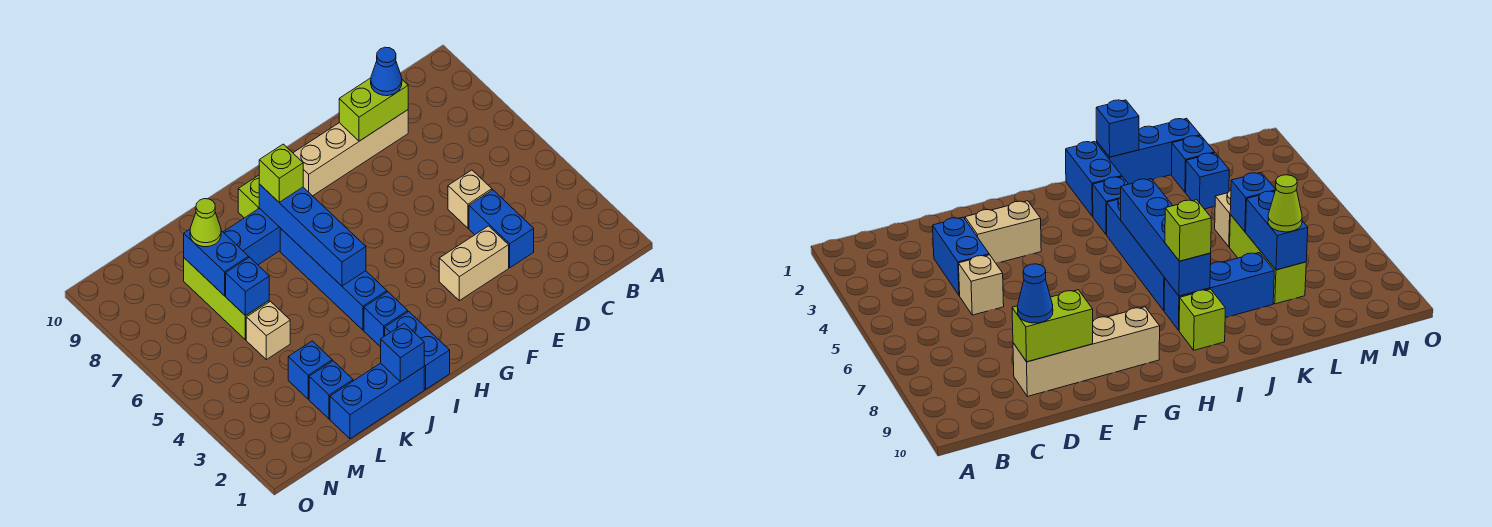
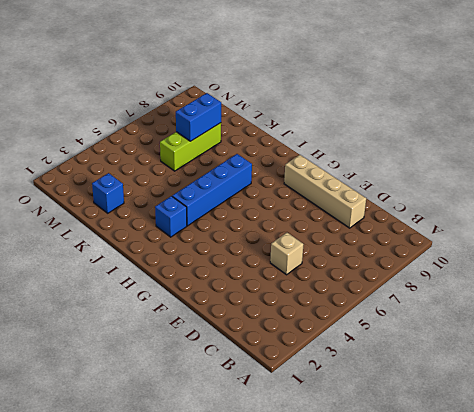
none -> blue brick D3:D4 level 1
none -> tan brick E3:F3 level 1
none -> blue brick I1:I2 level 1

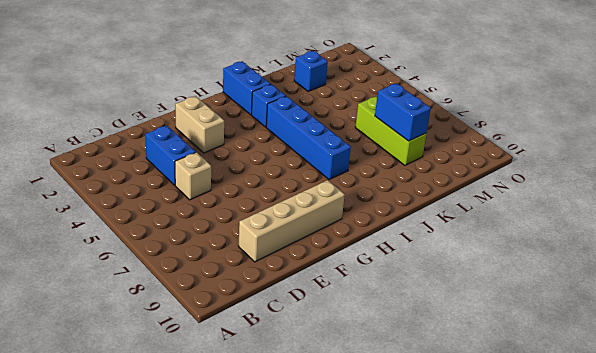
tan brick F2:F3 level 1 -> tan brick E3:F3 level 1
none -> blue brick I8:K8 level 1
none -> lime brick I9 level 1
none -> blue brick J1:L1 level 1

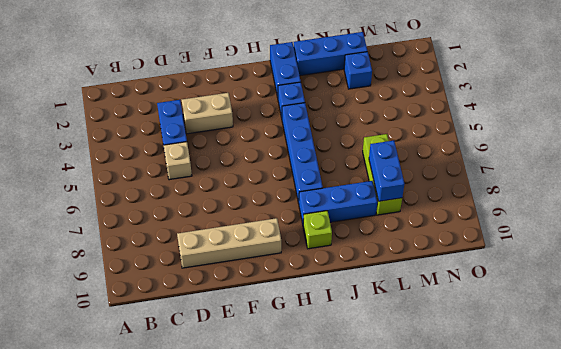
none -> blue brick L3 level 1
none -> tan brick L5 level 1
none -> lime brick D9:E9 level 2

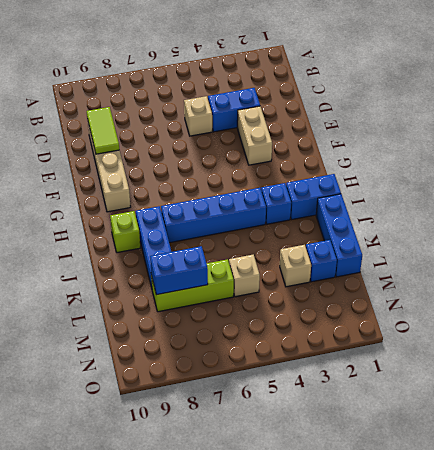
lime tile D9:E9 level 2 -> lime brick D9:E9 level 2
tan brick L3 level 1 -> blue brick L3 level 1
none -> blue brick I5:I8 level 2
none -> blue brick J1 level 2
none -> blue brick L6 level 2

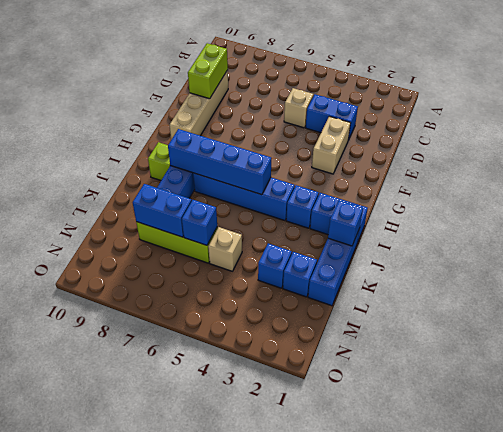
none -> blue cone D9 level 3
none -> lime brick I8 level 3
none -> lime cone L8 level 3

